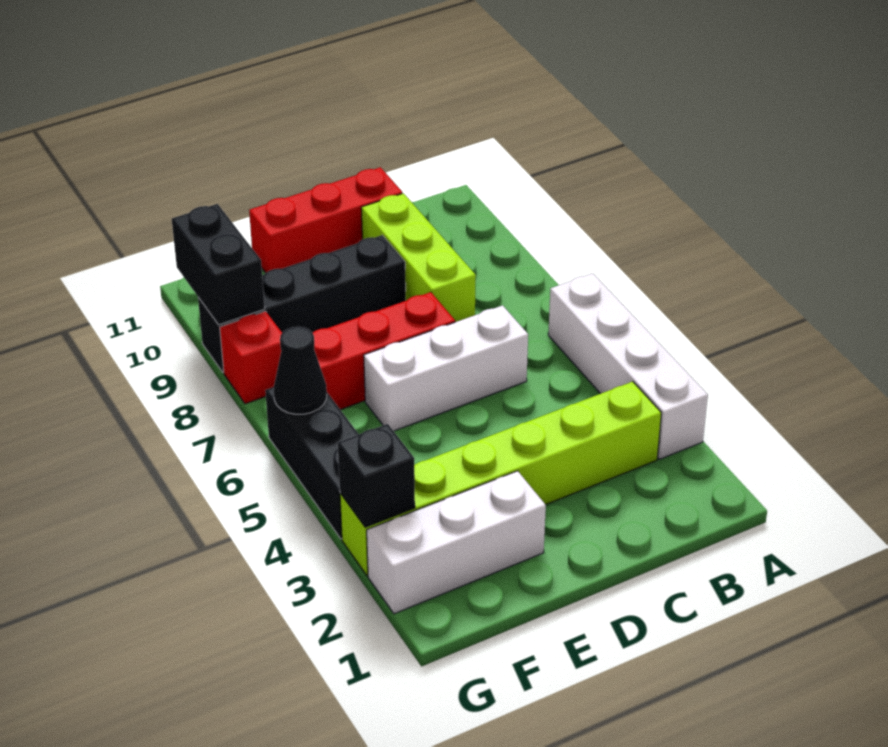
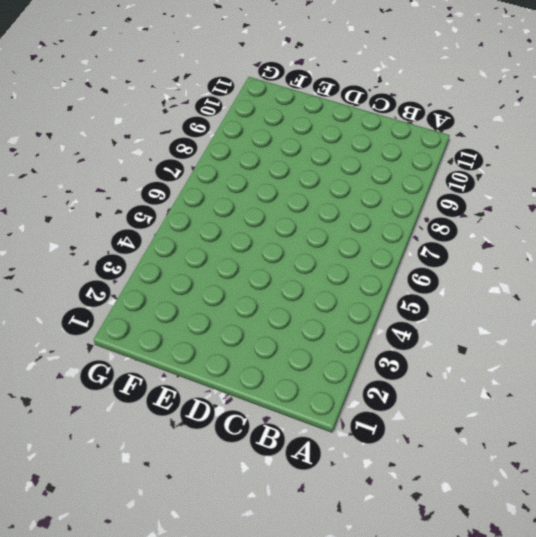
none -> white brick A3:A6 level 1
none -> lime brick B3:G3 level 1
none -> white brick C6:E6 level 1

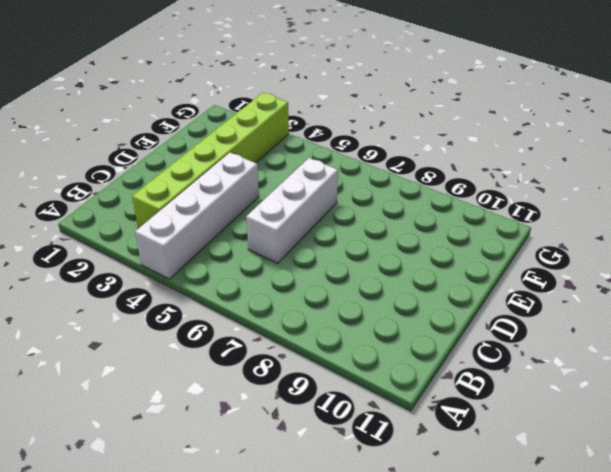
white brick A4:D4 level 1 -> white brick A3:A6 level 1
none -> lime brick C8:C10 level 1
none -> red brick C11:E11 level 1
none -> red brick D7:F7 level 1

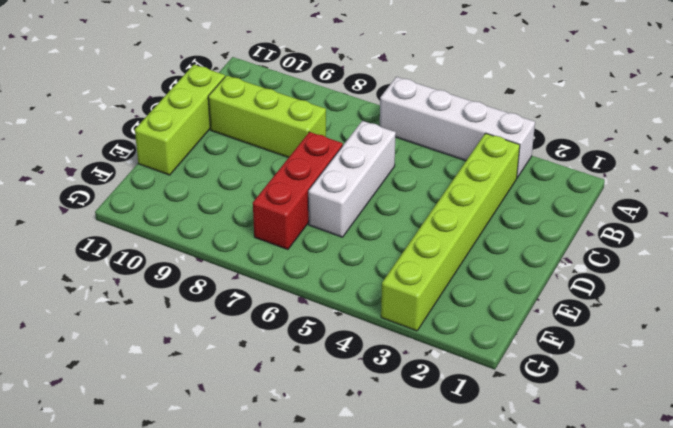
lime brick C11:E11 level 1 -> red brick C11:E11 level 1
none -> black brick D9:G9 level 1
none -> white brick E2:G2 level 1
none -> black brick G4:G6 level 1

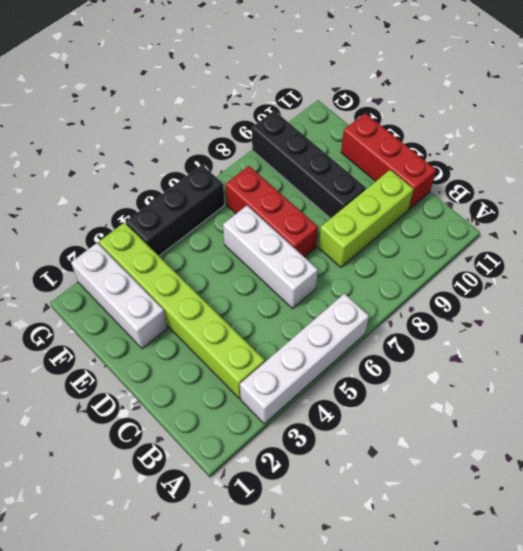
none -> red brick G8 level 1
none -> black brick G3 level 2
none -> black cone G6 level 2

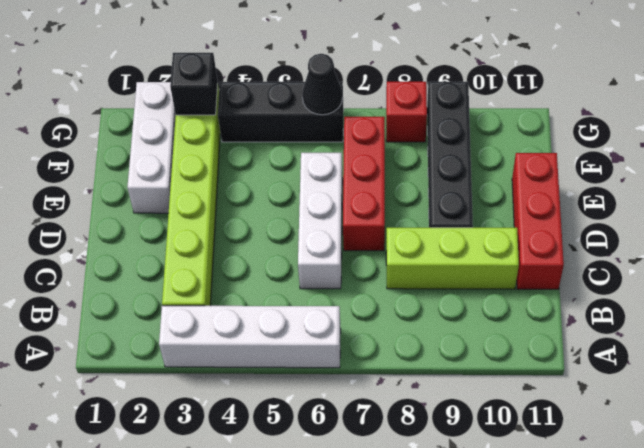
none -> black brick G9:G10 level 2

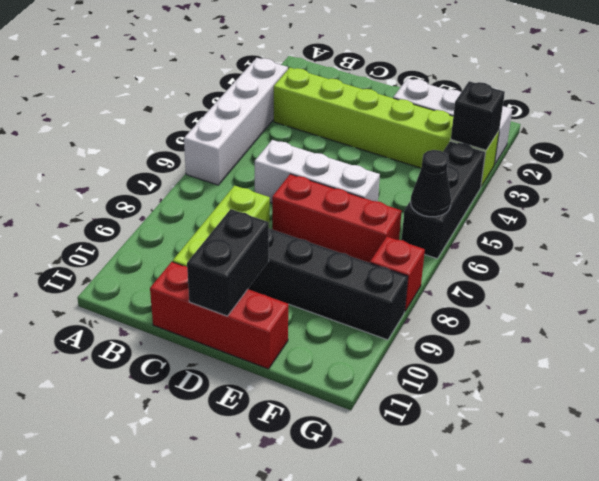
black brick D10:D11 level 2 -> black brick G9:G10 level 2

